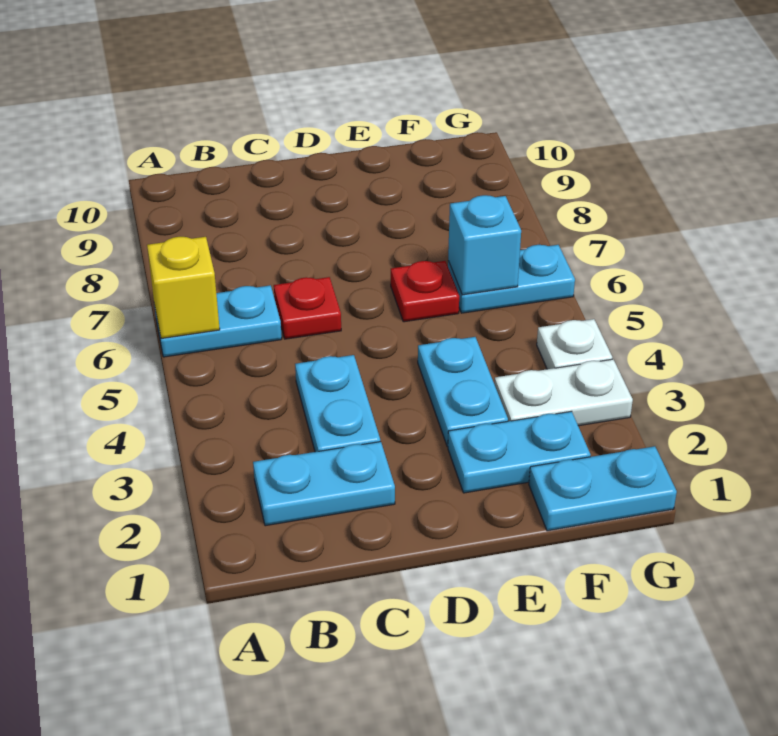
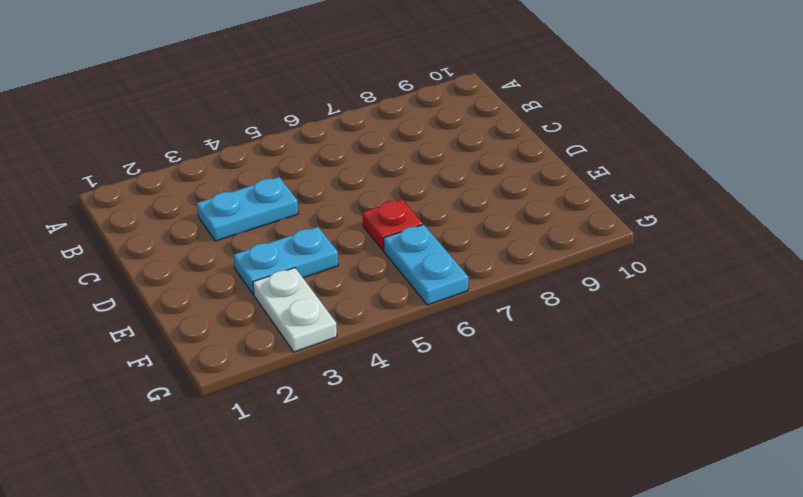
none -> cyan plate A6:B6 level 1
none -> cyan plate B2:C2 level 1
none -> red plate C6 level 1

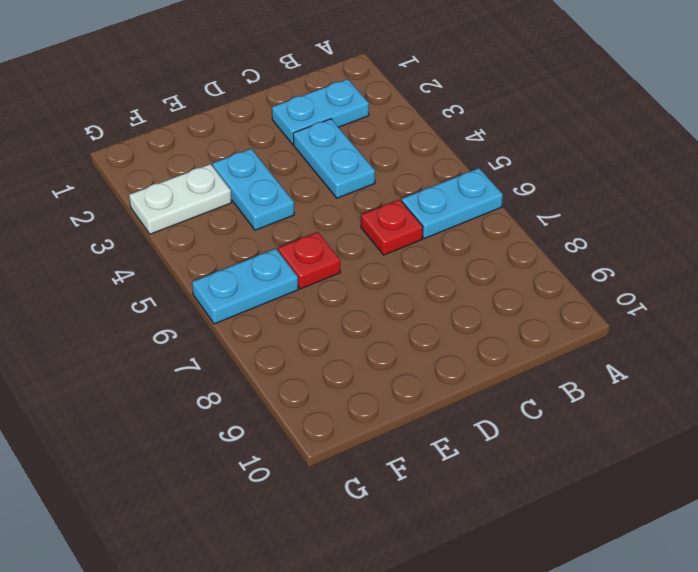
none -> cyan plate E2:F2 level 1
none -> cyan plate F1:G1 level 1
none -> white plate G4 level 1

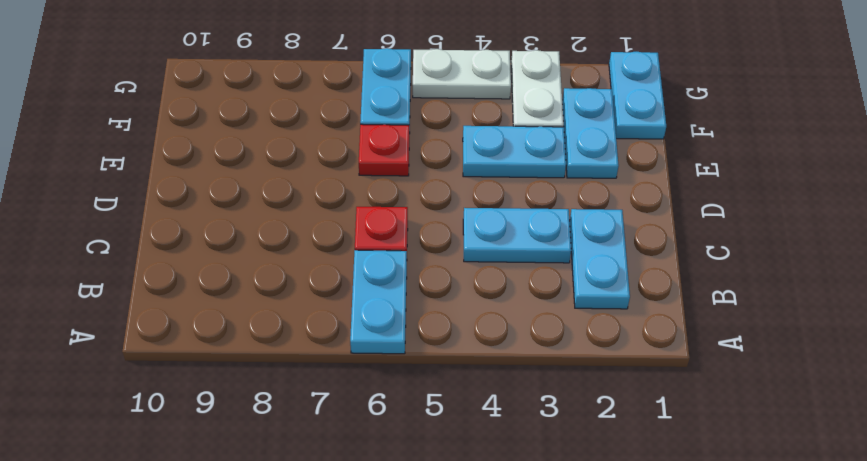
white plate G4:G5 level 1 -> white plate G4 level 1
none -> yellow brick A6 level 2
none -> cyan brick F6 level 2

